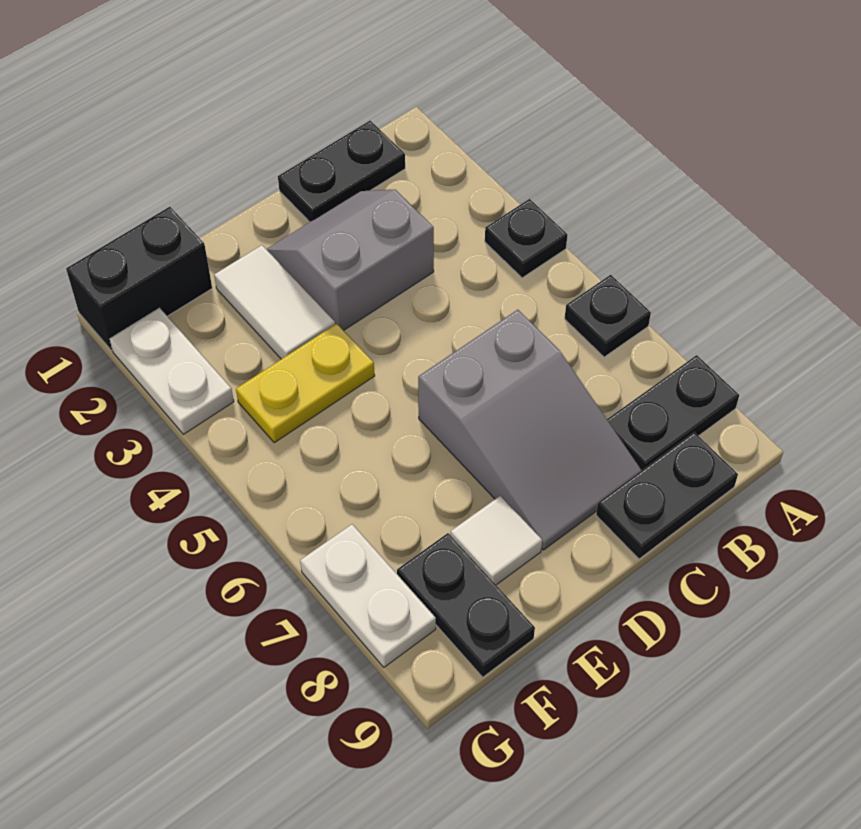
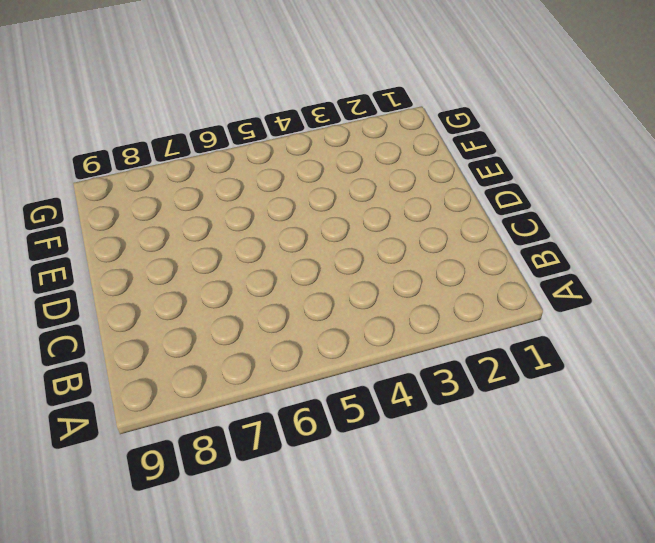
none -> black plate A4 level 1
none -> black plate A6 level 1
none -> black plate A8:B8 level 1

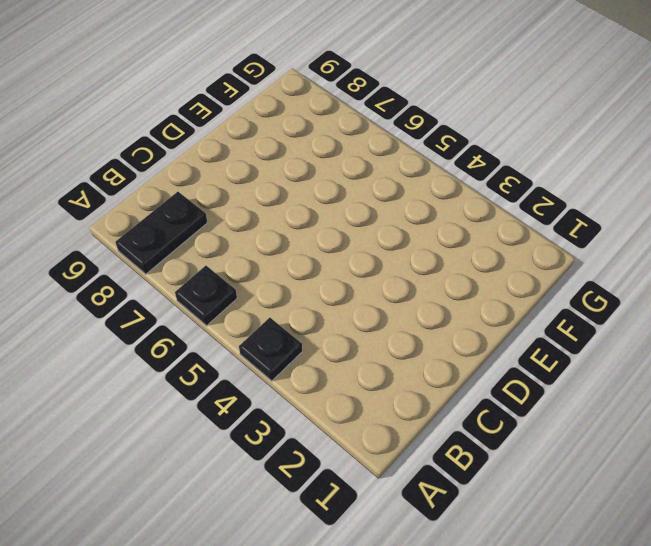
none -> black plate B1:C1 level 1
none -> black plate B9:C9 level 1
none -> grey slope C2:D3 level 1 top 3

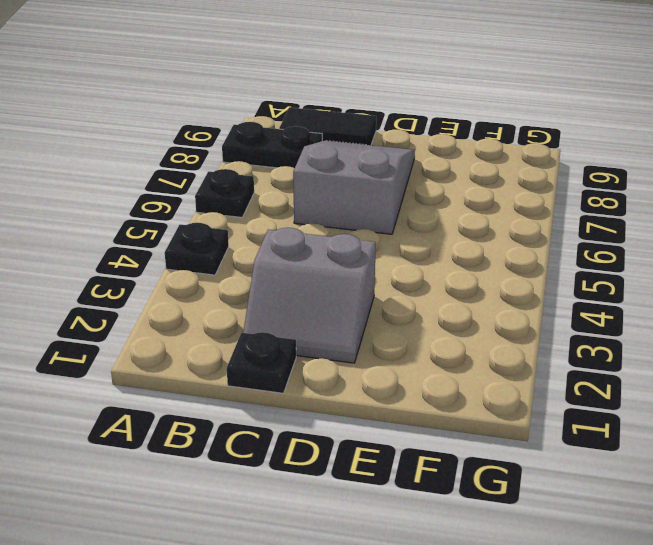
black tile B9:C9 level 1 -> black plate B9:C9 level 1
black plate C1 level 1 -> black plate B1:C1 level 1
none -> white tile E2:E3 level 1
none -> yellow plate E4:F4 level 1
none -> white tile E8 level 1

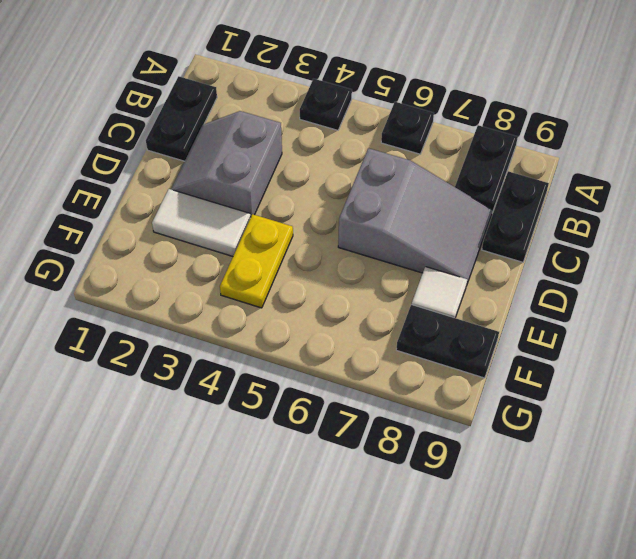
none -> black brick F1:G1 level 1
none -> white plate G2:G3 level 1
none -> white plate G7:G8 level 1

